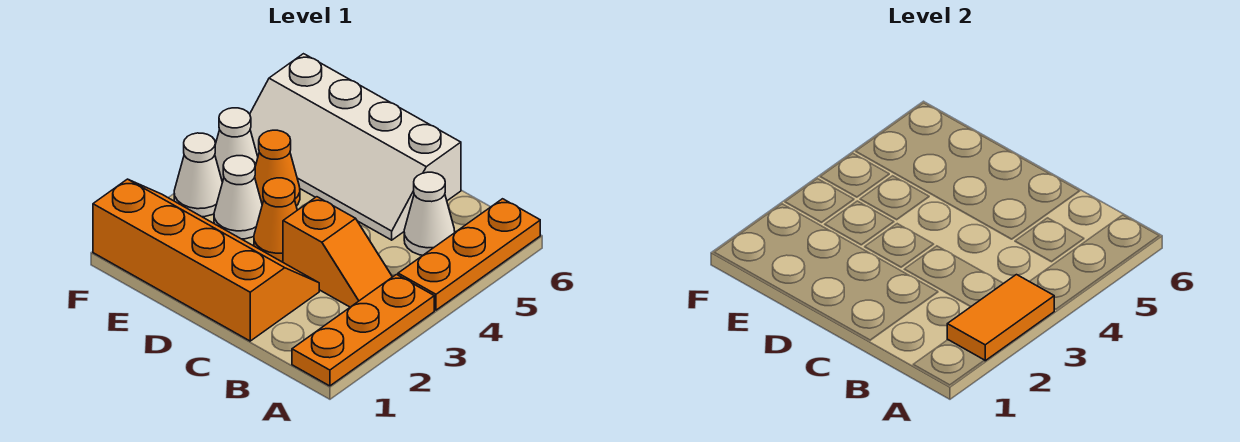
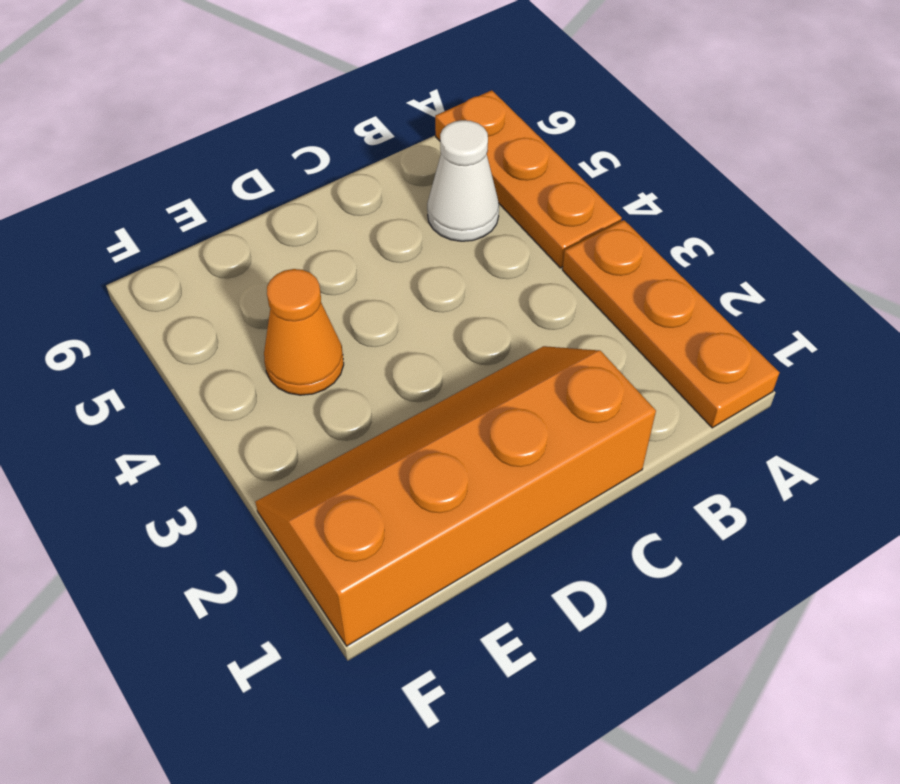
none -> orange slope B3:C3 level 1 top C
none -> white slope C5:F6 level 1 top 6
none -> orange cone D3 level 1

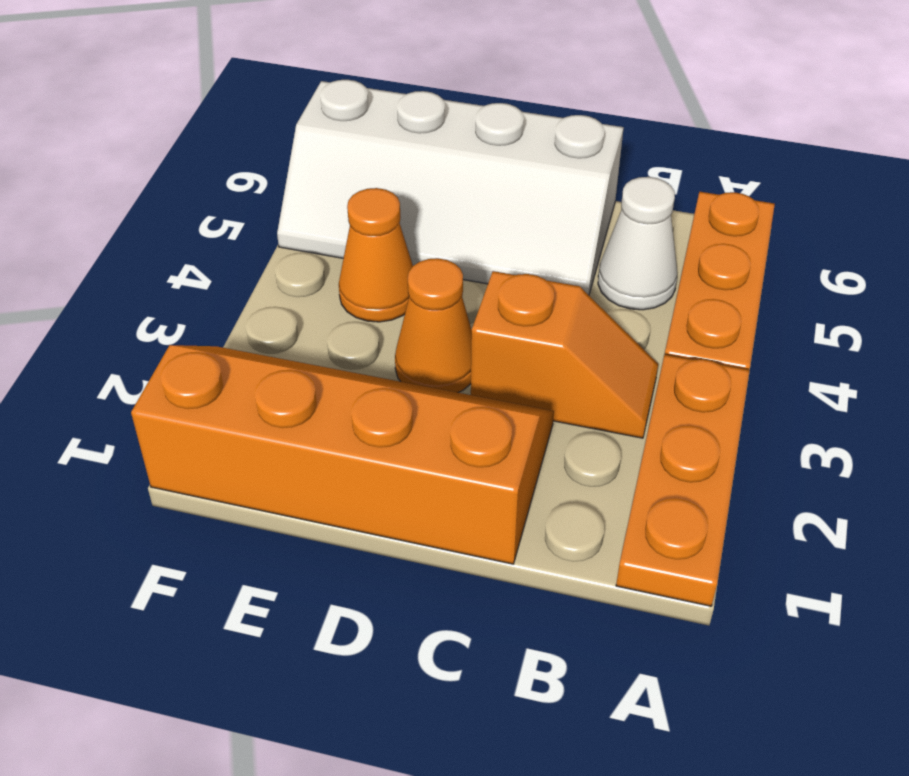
none -> white cone E3 level 1
none -> white cone F3 level 1
none -> white cone F4 level 1

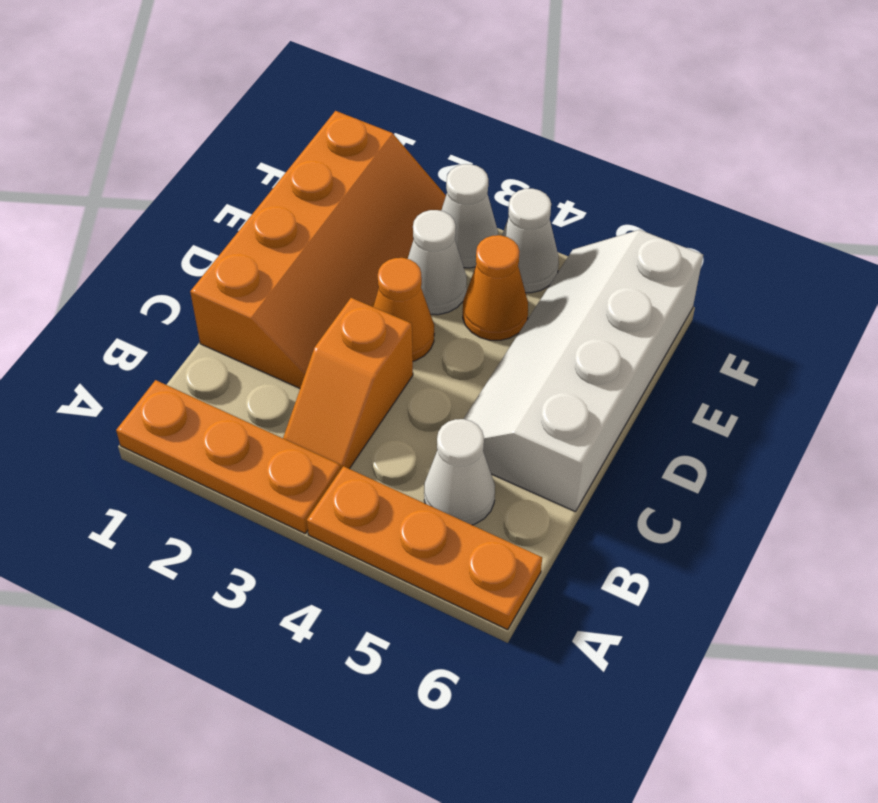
none -> orange tile A2:A3 level 2

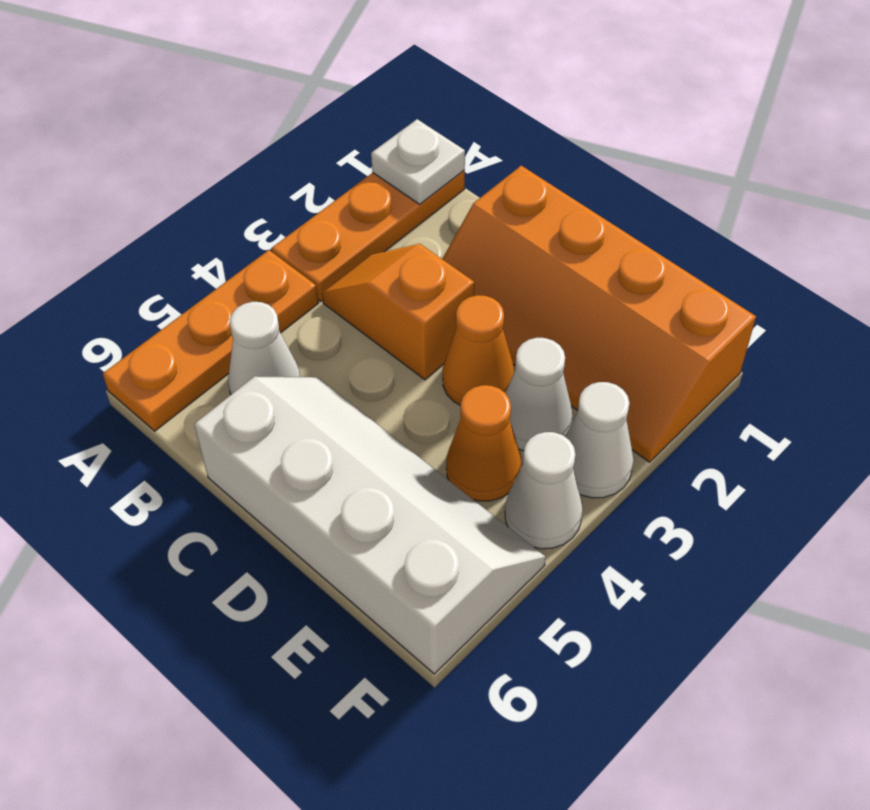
white plate A1 level 2 -> none
none -> orange tile A2:A3 level 2

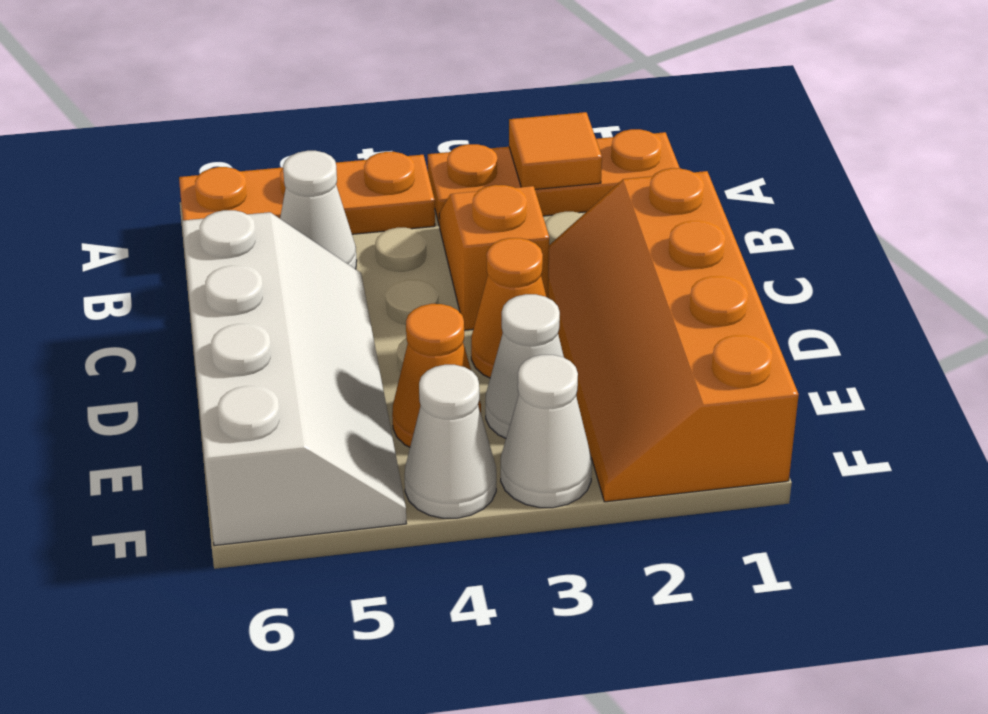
orange tile A2 level 2 -> orange tile A2:A3 level 2

